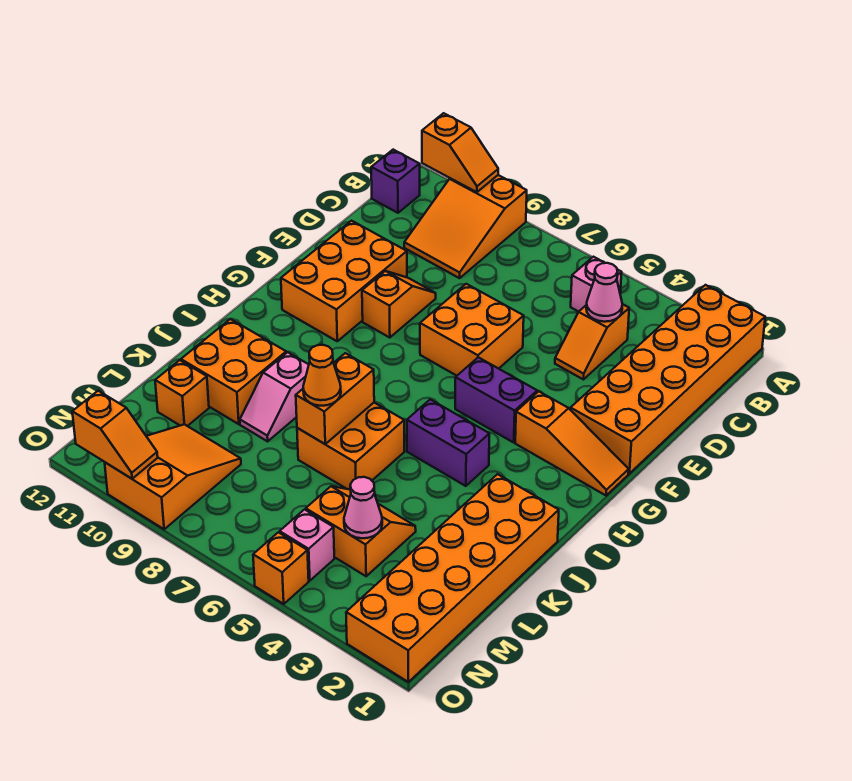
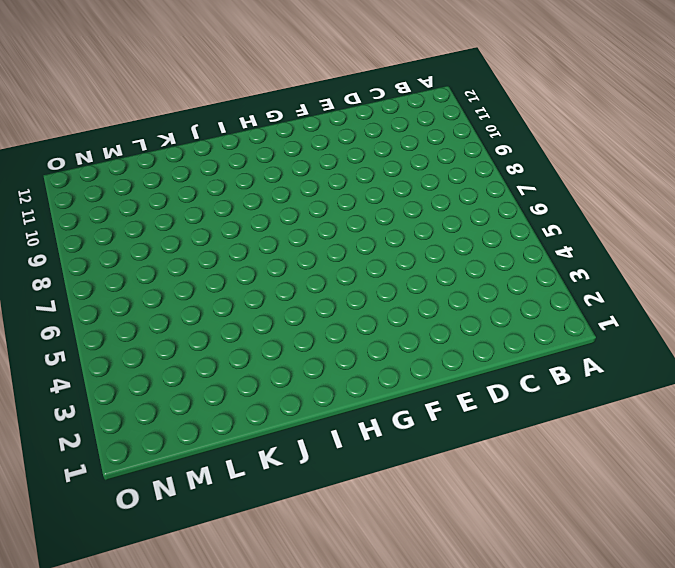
none -> orange brick A1:F2 level 1
none -> orange slope A9:C10 level 1 top A
none -> pink brick B5 level 1

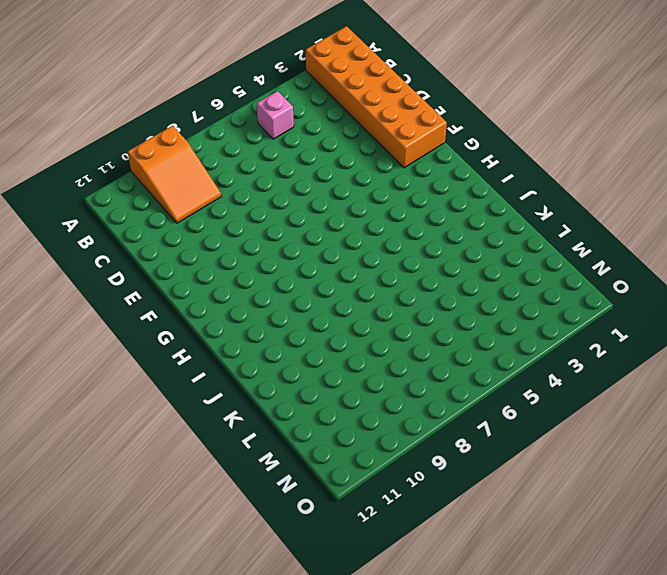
none -> purple brick B12 level 1
none -> orange slope C4:D4 level 1 top C
none -> orange brick E6:F7 level 1

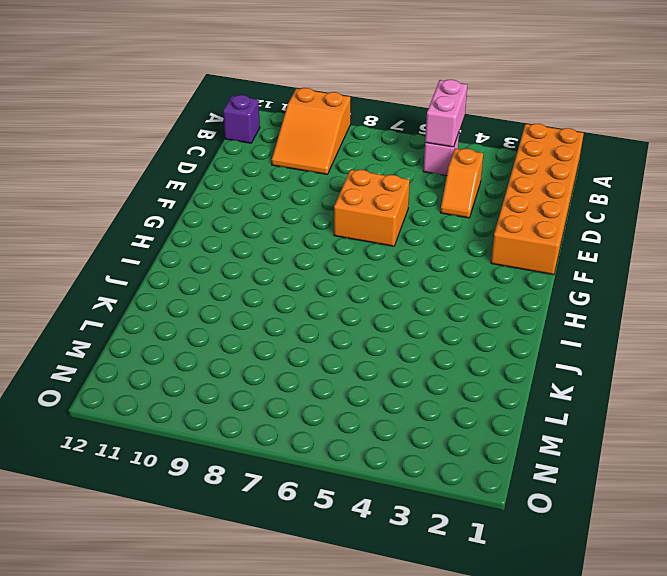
pink brick A5:B5 level 2 -> none
none -> orange slope E9:F9 level 1 top F
none -> orange brick E10:G11 level 1
none -> orange slope G1:G3 level 1 top 3

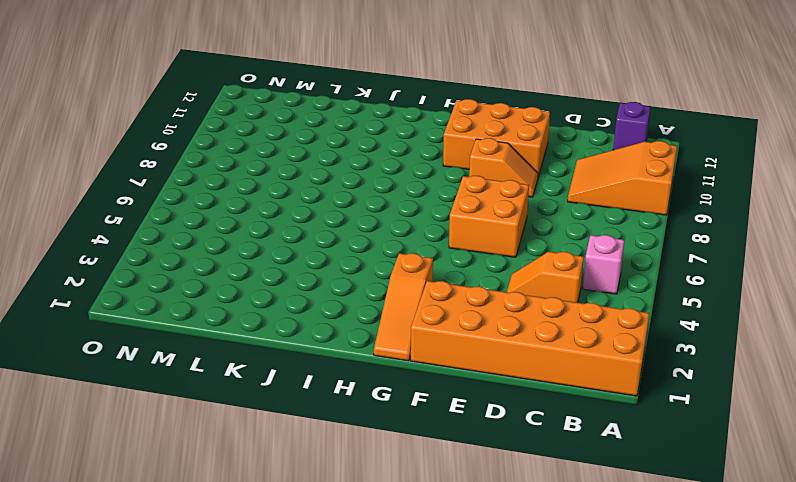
none -> purple brick G4:G5 level 1
none -> purple brick I4:I5 level 1
none -> orange brick J1:O2 level 1

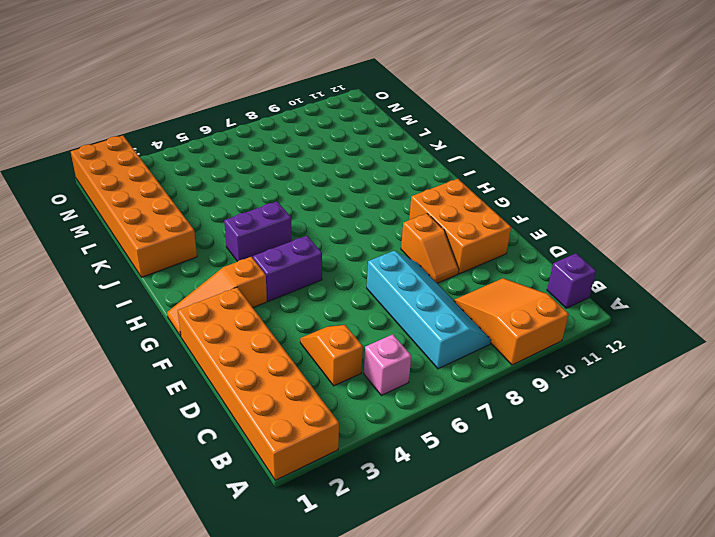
cyan slope B7:E8 level 1 top 7 -> orange brick E6:F7 level 1
none -> orange brick J6:K7 level 1
none -> pink slope J9:K9 level 1 top J
none -> orange brick J10:K11 level 1

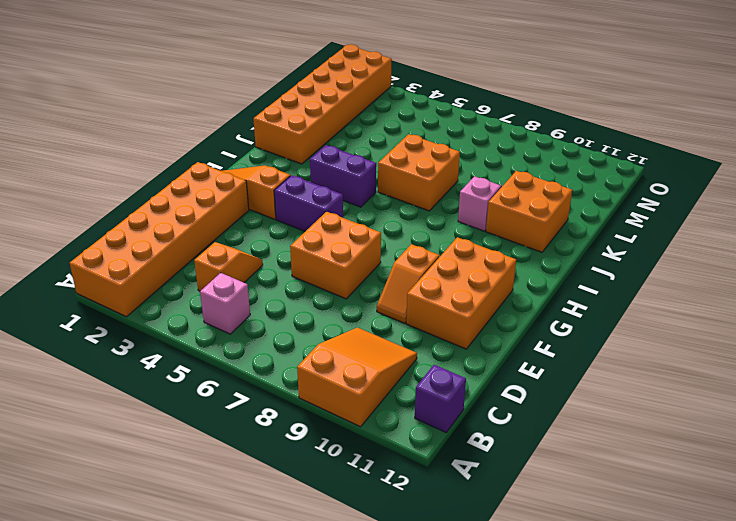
none -> orange slope L4:M5 level 1 top M
none -> orange brick L11 level 1
none -> orange slope M9:O10 level 1 top O

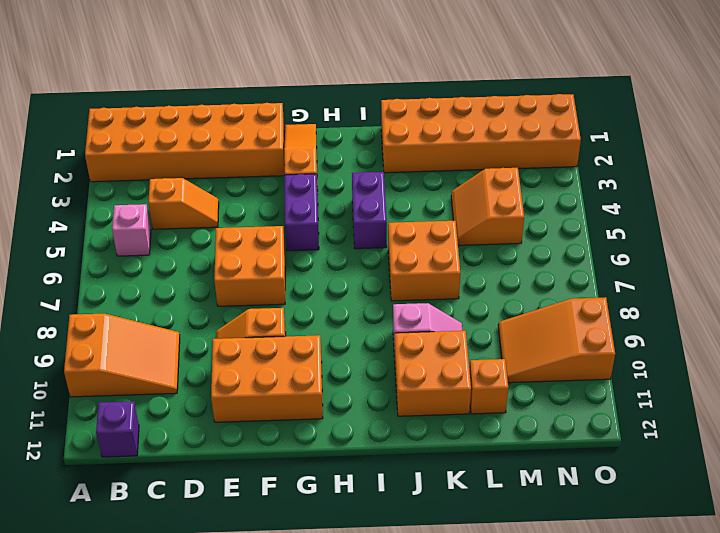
none -> pink brick N5 level 1
none -> orange brick O5 level 1
none -> orange slope A10:A11 level 2 top 11

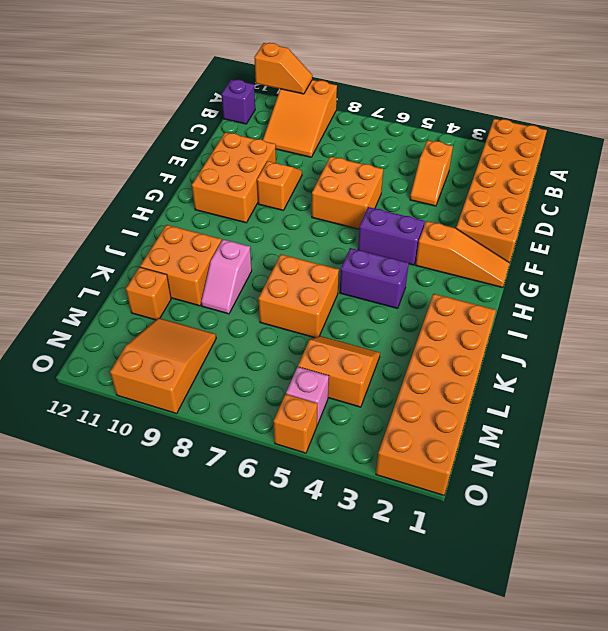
none -> pink brick B5 level 1
none -> pink cone C4 level 2
none -> orange brick J7:K7 level 2

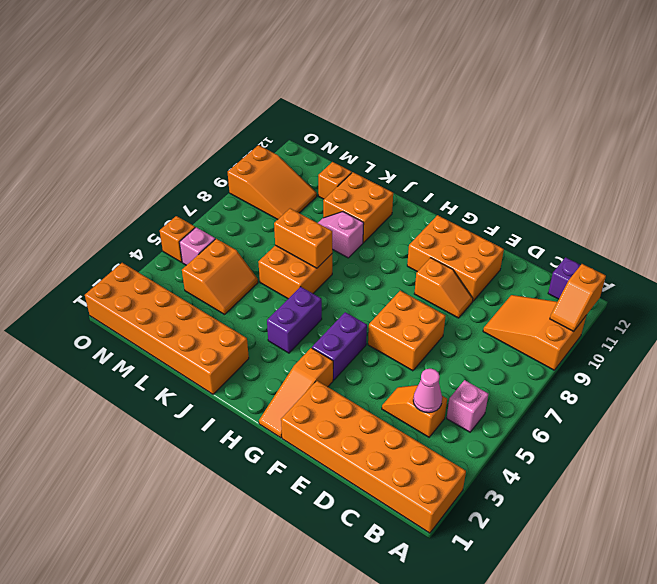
none -> pink cone M4 level 2
none -> orange slope O10:O11 level 2 top 11
none -> orange cone K7 level 3

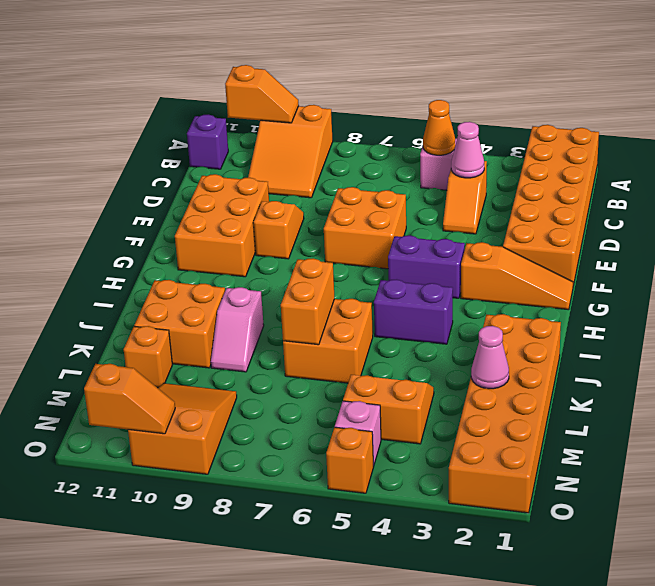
orange cone B5 level 2 -> orange cone K7 level 3
pink cone L2 level 2 -> pink cone M4 level 2

